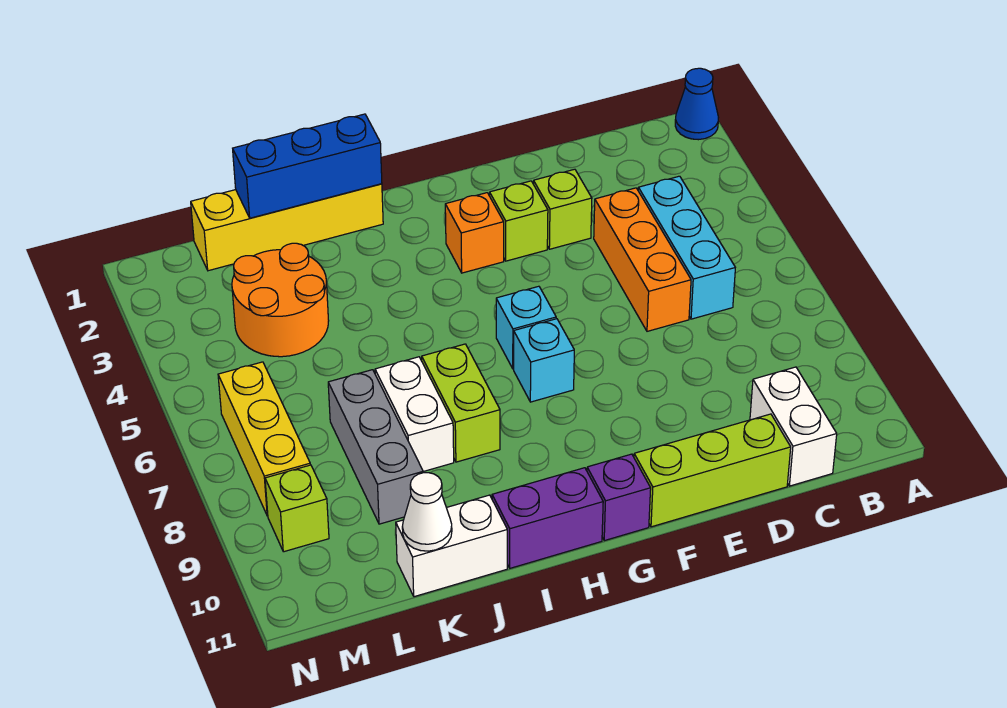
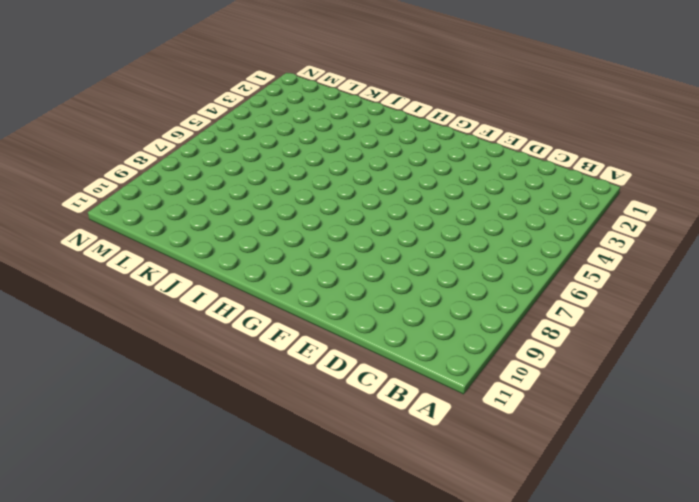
none -> blue cone A1 level 1
none -> cyan brick C4:C6 level 1
none -> white brick C10:C11 level 1

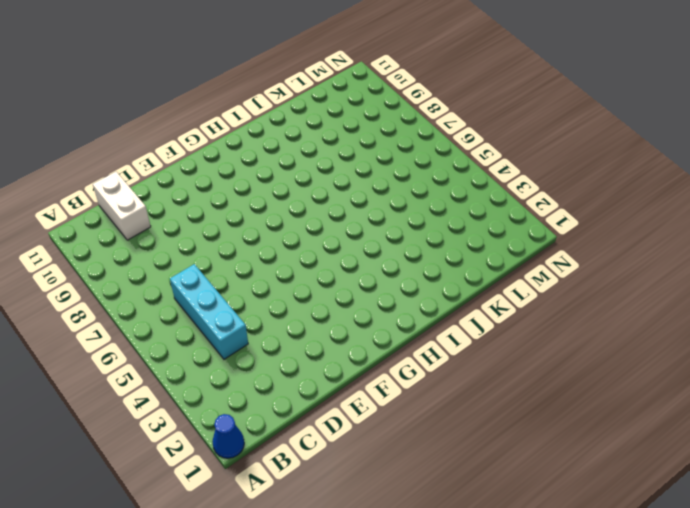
none -> orange brick D4:D6 level 1
none -> lime brick D11:F11 level 1
none -> lime brick E3 level 1

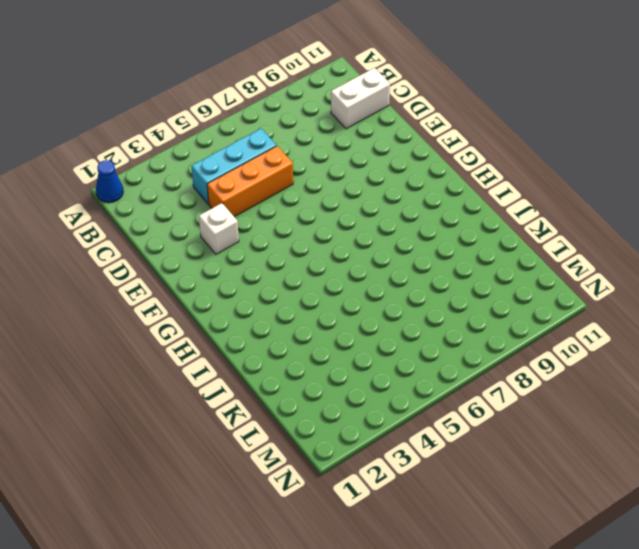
white brick E3 level 1 -> lime brick E3 level 1
none -> lime brick D11:F11 level 1
none -> lime brick F3 level 1
none -> orange brick G3 level 1

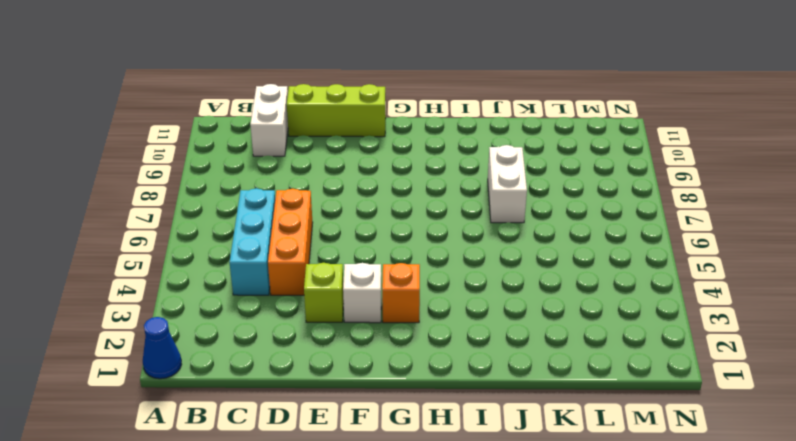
white brick F3 level 1 -> lime brick F3 level 1
none -> cyan brick G6 level 1
none -> cyan brick G7 level 1
none -> purple brick G11 level 1

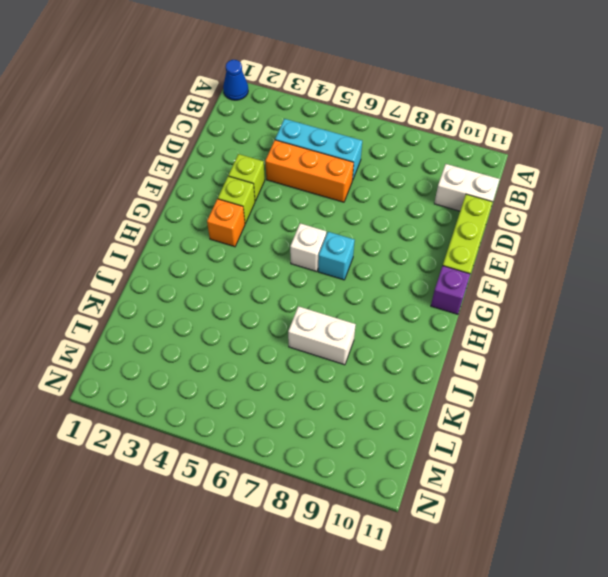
white brick G6 level 1 -> cyan brick G6 level 1
none -> purple brick H11:I11 level 1
none -> yellow brick I1:L1 level 1
none -> lime brick I7:I8 level 1

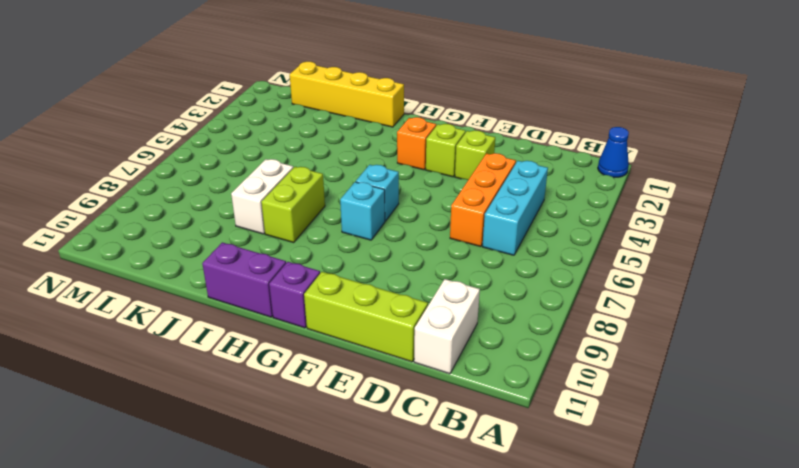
none -> white brick J11:K11 level 1
none -> orange round brick K3:L4 level 1
none -> grey brick K7:K9 level 1

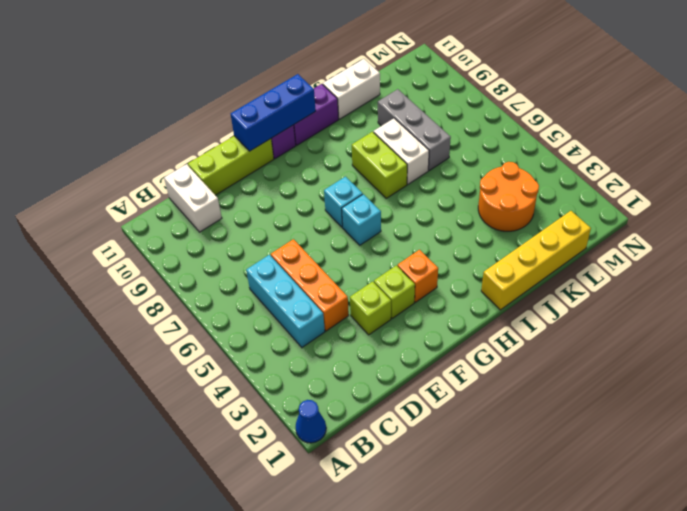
blue brick F11:H11 level 2 -> blue brick I1:K1 level 2
none -> yellow brick M6:M8 level 1
none -> lime brick M9 level 1
none -> white cone K11 level 2

